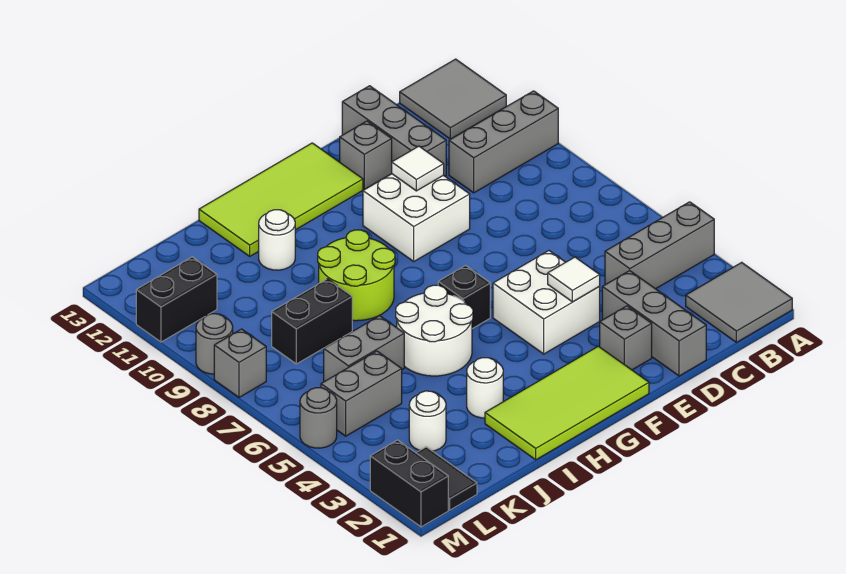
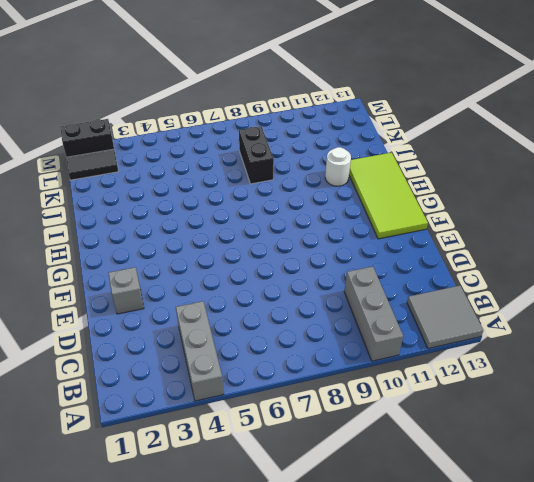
none -> grey tile A1:B2 level 1
none -> grey brick D1:D3 level 1
none -> grey brick D11:D13 level 1

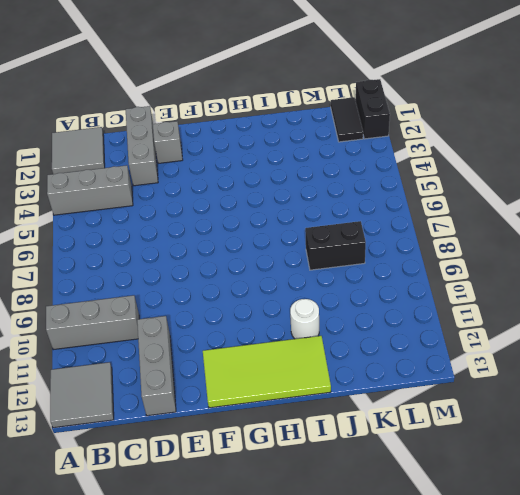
none -> white brick E4:F5 level 1
none -> white brick E9:F10 level 1
none -> grey brick E12 level 1

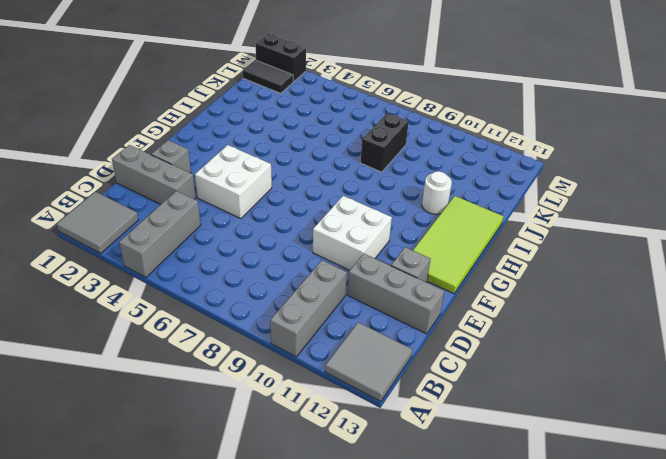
none -> lime tile F1:I2 level 1
none -> black brick G6 level 1
none -> white round brick H5:I6 level 1

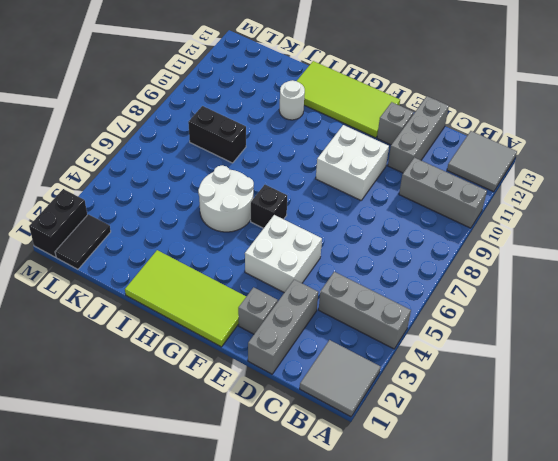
none -> lime round brick H8:I9 level 1
none -> white round brick I3 level 1
none -> grey brick J6:K6 level 1

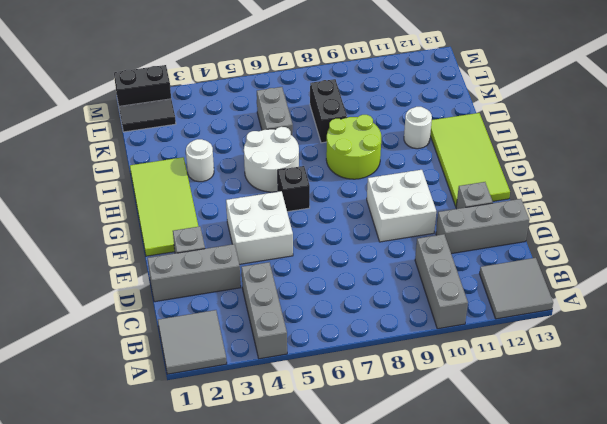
none -> white round brick K3 level 1
none -> grey brick K5:L5 level 1
none -> black brick L11:M11 level 1

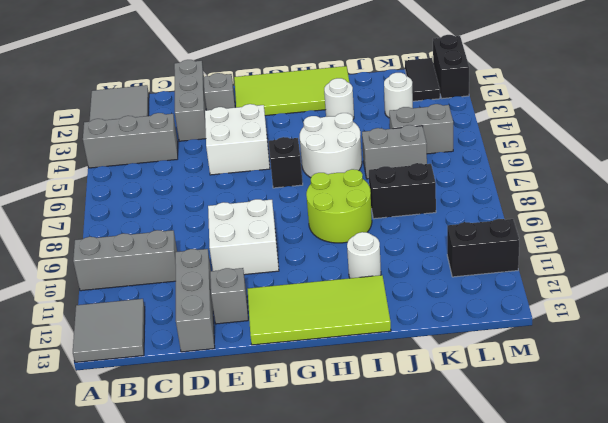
none -> grey round brick M5 level 1
none -> grey brick M8 level 1
none -> grey round brick M9 level 1

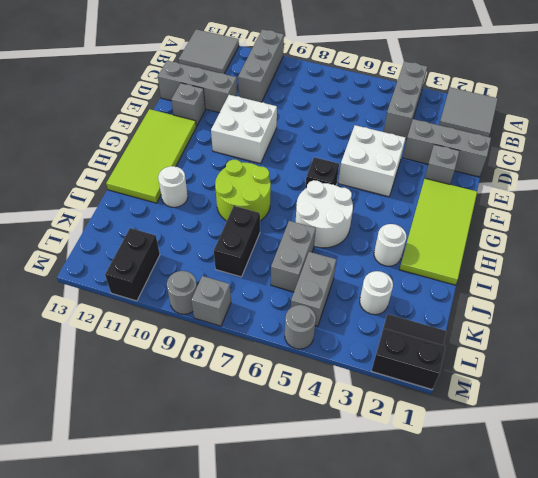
none -> white tile E4 level 2
none -> white tile E10 level 2

